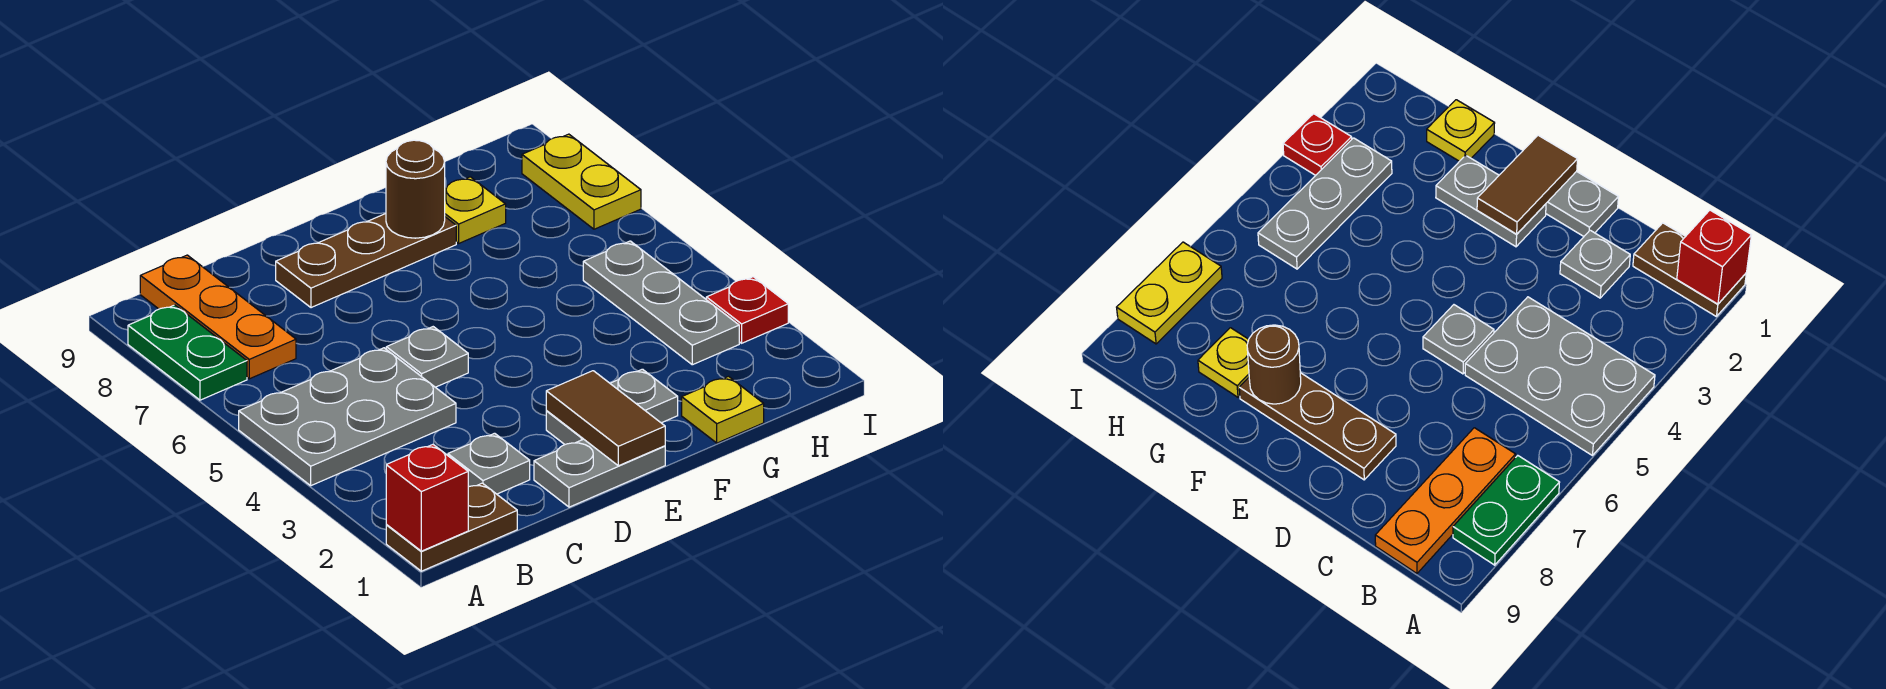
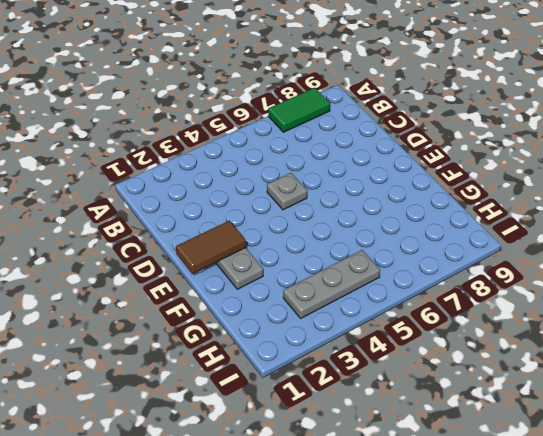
green tile A7:A8 level 1 -> green plate A7:A8 level 1
none -> brown plate A1:B1 level 1
none -> grey plate A4:C5 level 1
none -> orange plate B7:B9 level 1

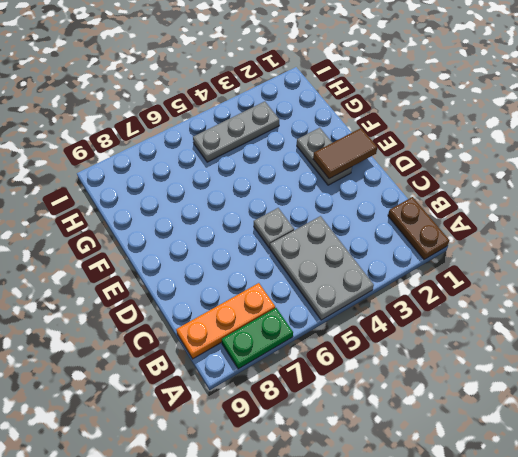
none -> grey plate C2 level 1
none -> grey plate D1:E1 level 1
none -> brown plate D8:F8 level 1

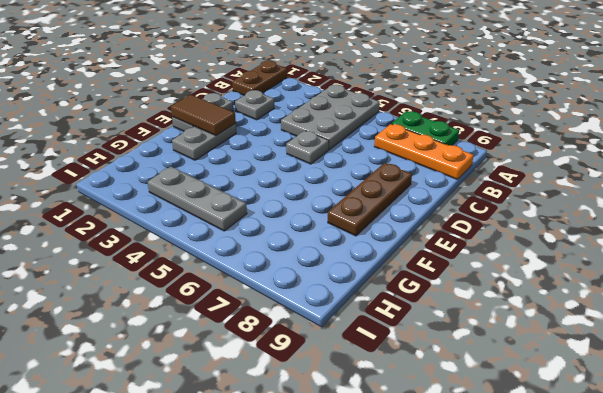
none -> yellow plate G1 level 1
none -> yellow plate G8 level 1
none -> red plate I3 level 1

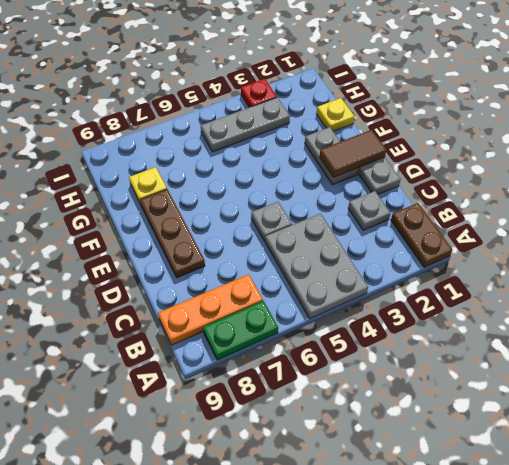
none -> yellow plate I7:I8 level 1
none -> red brick A1 level 2
none -> brown round brick F8 level 2

